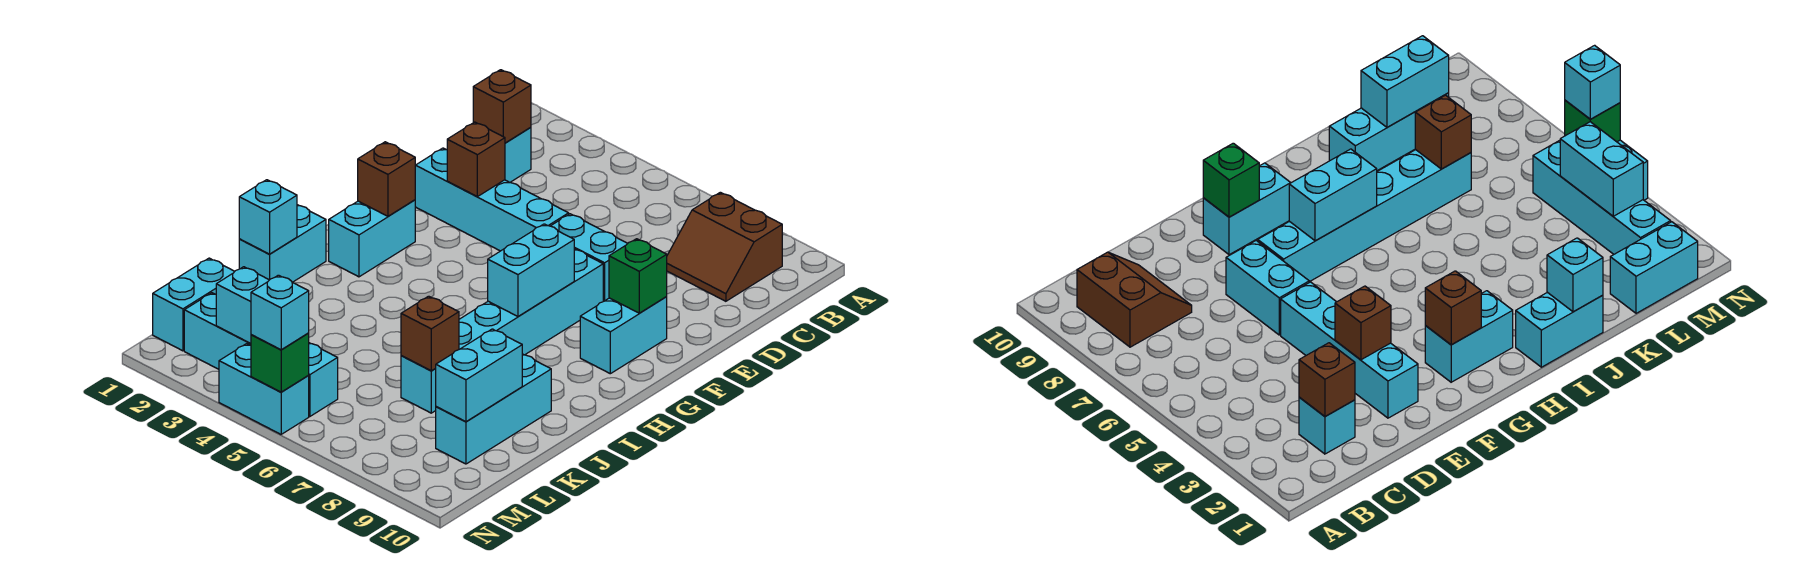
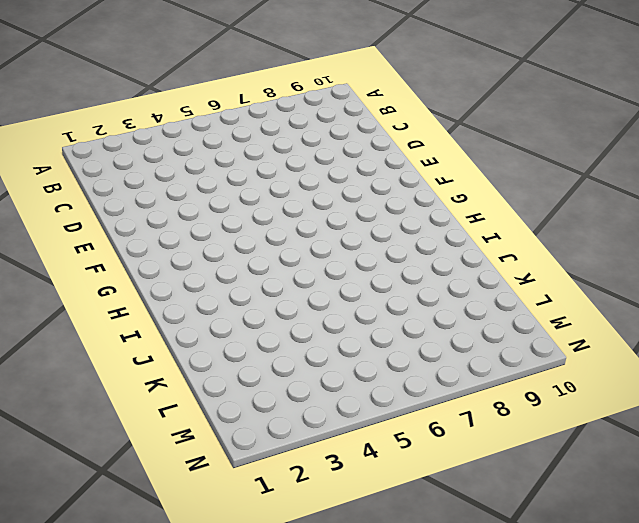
none -> brown slope B8:C9 level 1 top B
none -> cyan brick C2 level 1
none -> cyan brick E2:E5 level 1

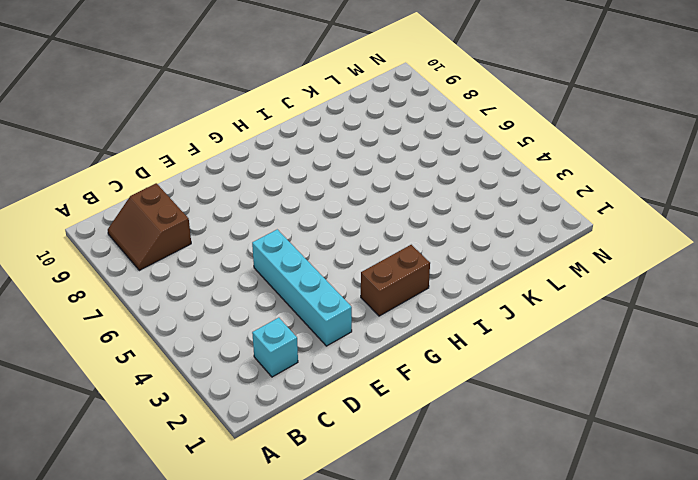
brown slope B8:C9 level 1 top C -> brown slope B8:C9 level 1 top B
brown brick G2:H2 level 1 -> cyan brick G2:H2 level 1
none -> cyan brick E6:E7 level 1
none -> cyan brick F7:K7 level 1
none -> cyan brick F9:G9 level 1

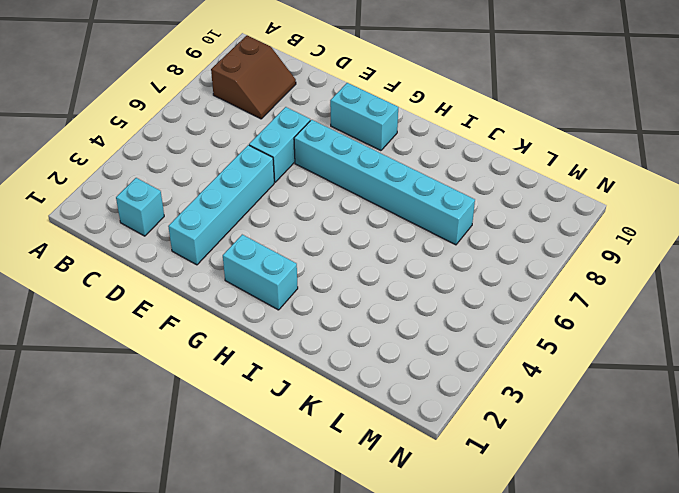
none -> cyan brick I1:J1 level 1
none -> cyan brick J9:L9 level 1
none -> cyan brick L1:M1 level 1

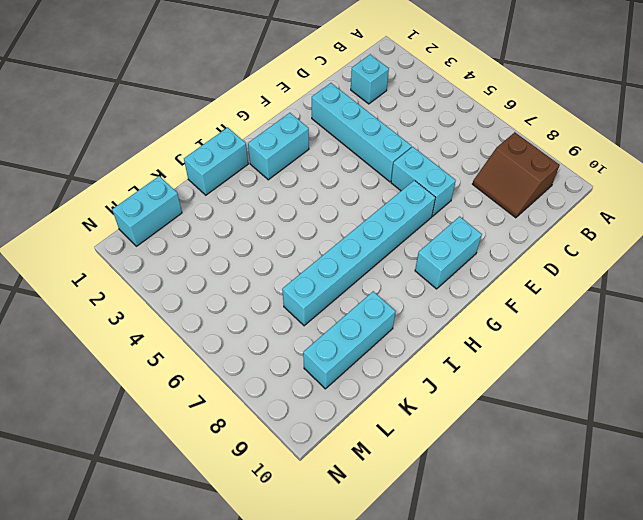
none -> cyan brick M2:M5 level 1
none -> cyan brick N4:N5 level 1
none -> brown brick C2 level 2

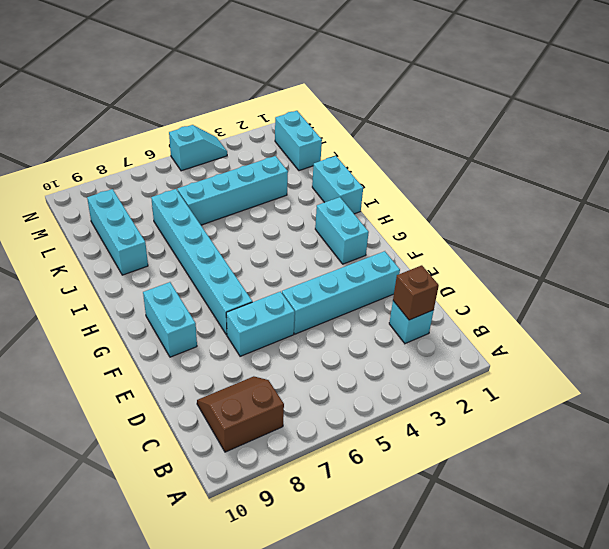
cyan brick K3:K6 level 1 -> cyan brick M2:M5 level 1
cyan slope N4:N5 level 1 top 5 -> cyan brick N4:N5 level 1
none -> brown brick E3 level 2
none -> green brick F9 level 2
none -> brown brick G2 level 2

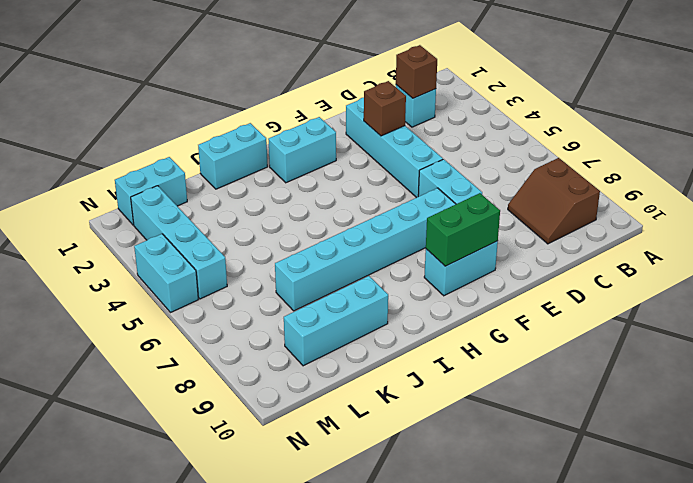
green brick F9:G9 level 2 -> green brick F9 level 2
none -> brown brick G2 level 2
none -> cyan brick G7:H7 level 2
none -> cyan brick J1 level 2

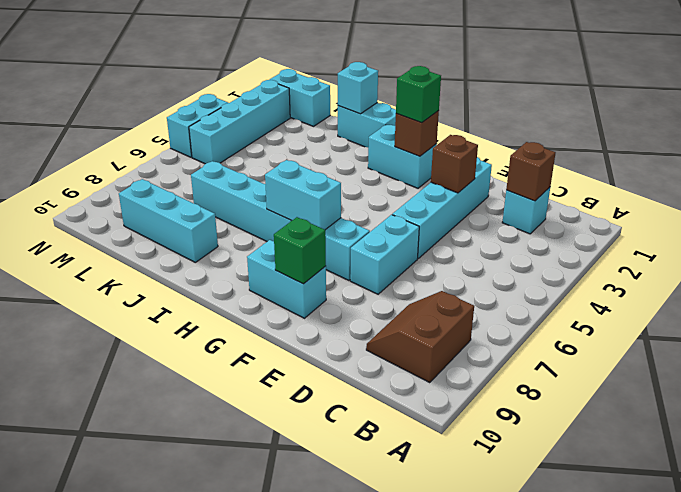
green brick G2 level 3 -> green brick N5 level 2
none -> brown brick K7 level 2
none -> cyan brick K9:L9 level 2
none -> cyan brick M3:M4 level 2

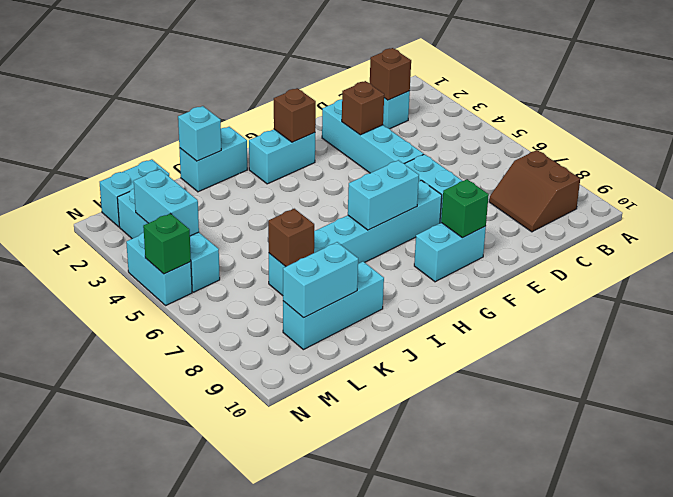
none -> cyan brick N5 level 3

